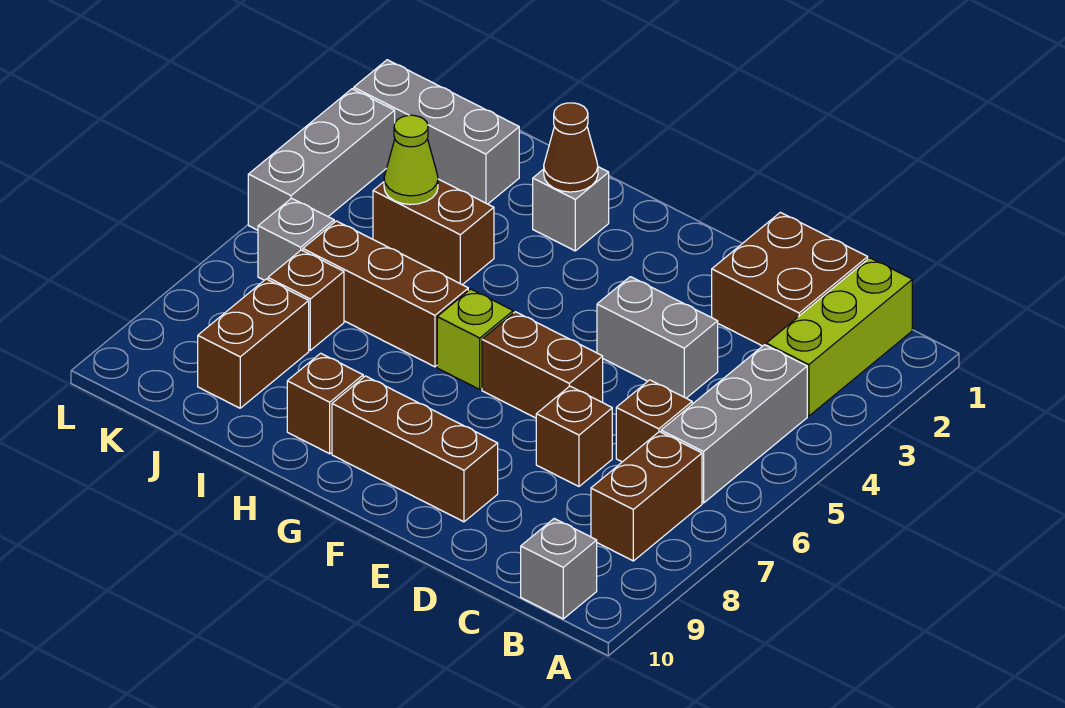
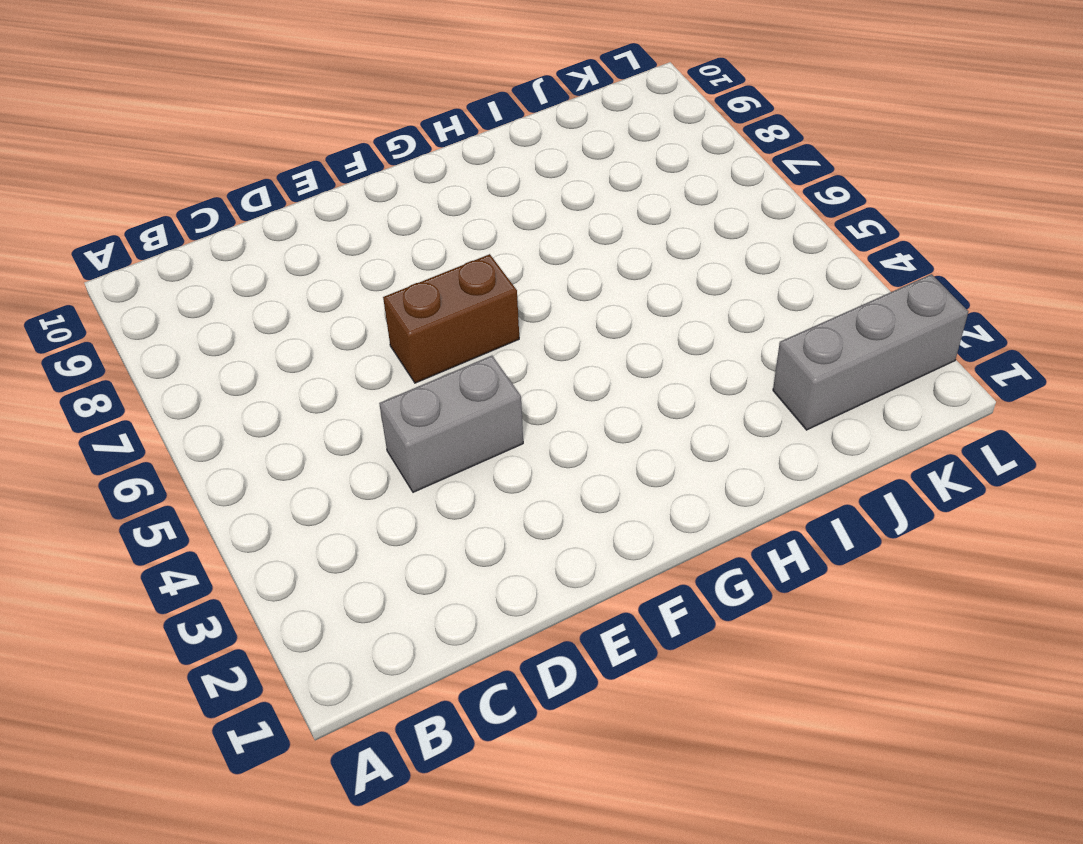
none -> lime brick B1:B3 level 1
none -> grey brick B4:B6 level 1
none -> brown brick B7:B8 level 1

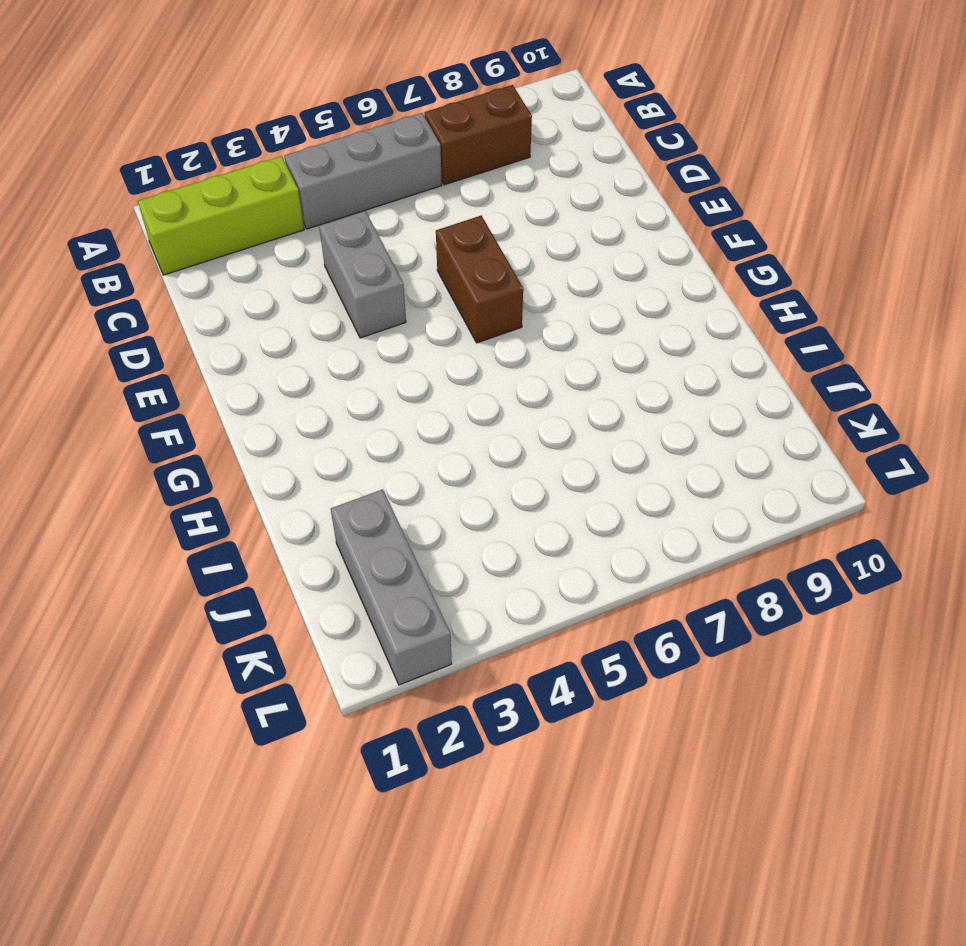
none -> grey brick B10 level 1
none -> brown brick C1:D2 level 1
none -> brown brick C6 level 1

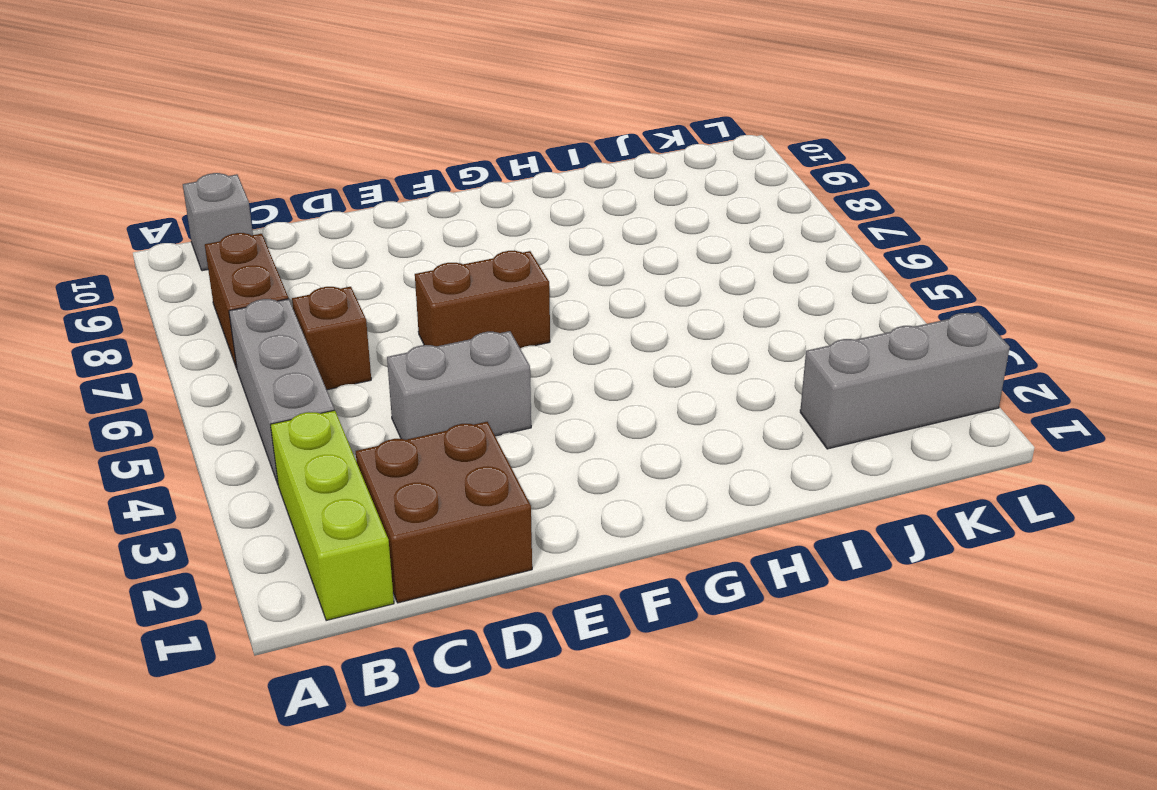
none -> brown brick D7 level 1
none -> brown brick E9:G9 level 1
none -> lime brick G6 level 1

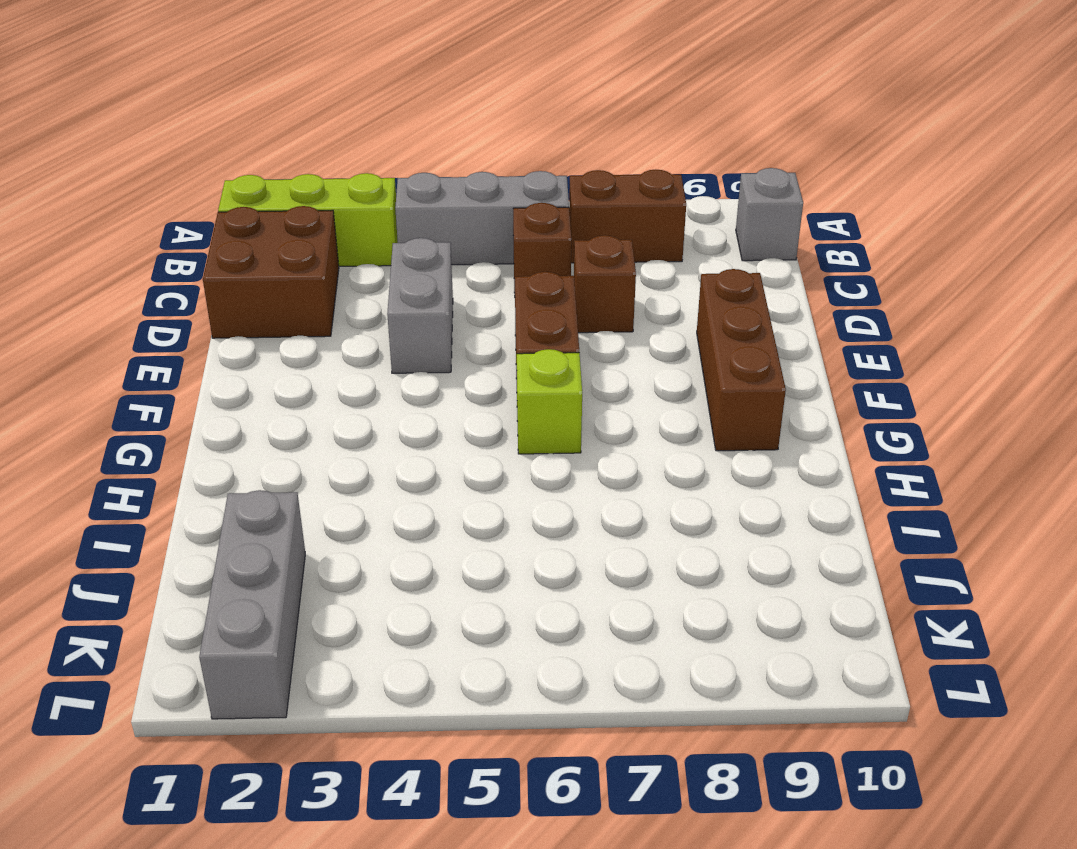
none -> grey brick H2 level 1
none -> brown brick H6:J6 level 1
none -> brown brick H9 level 1

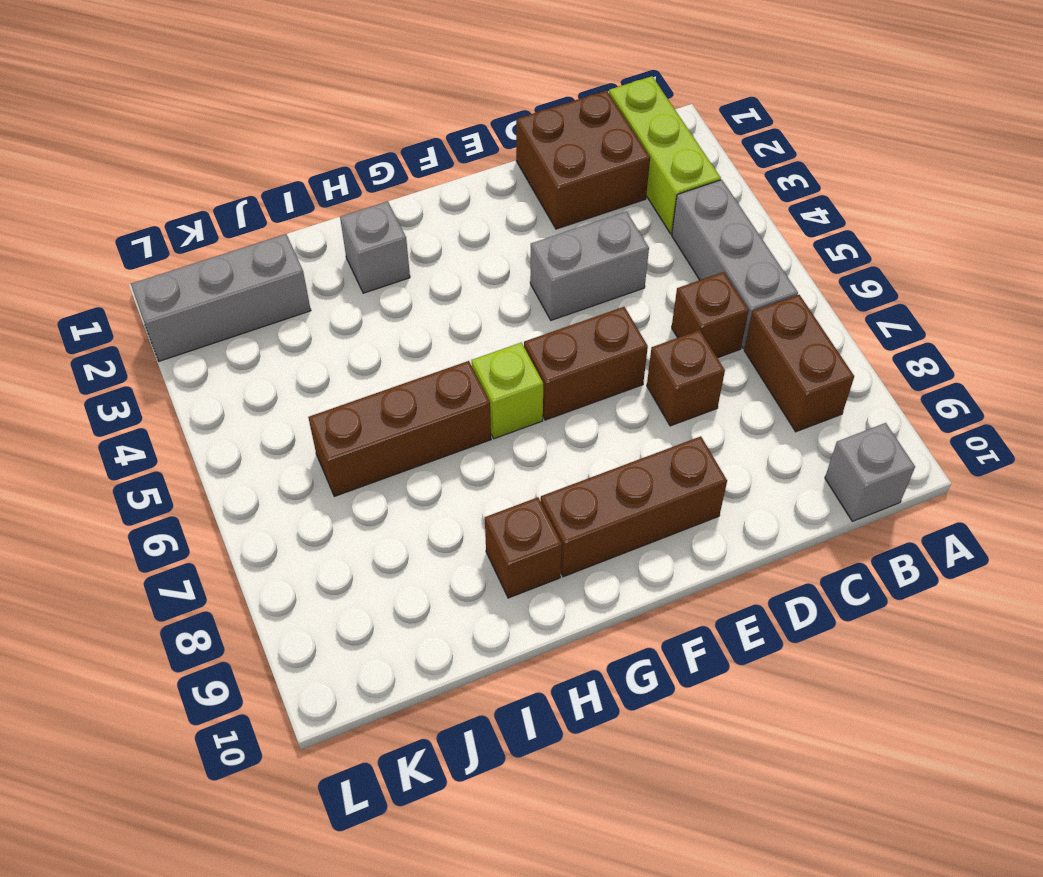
none -> brown brick I4:J4 level 1
none -> brown brick J7 level 1
none -> brown brick J8:J9 level 1

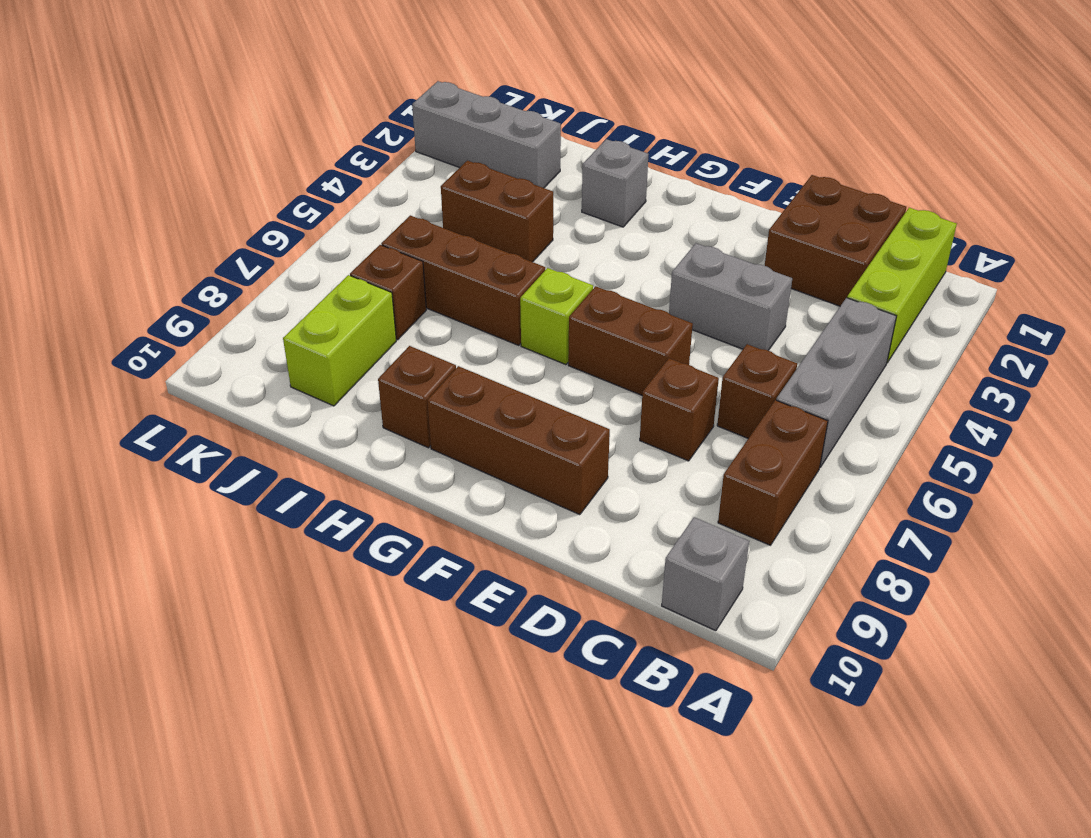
lime brick J8:J9 level 1 -> brown brick J8:J9 level 1
none -> grey brick K6 level 1
none -> grey brick L3:L5 level 1
none -> brown cone H2 level 2

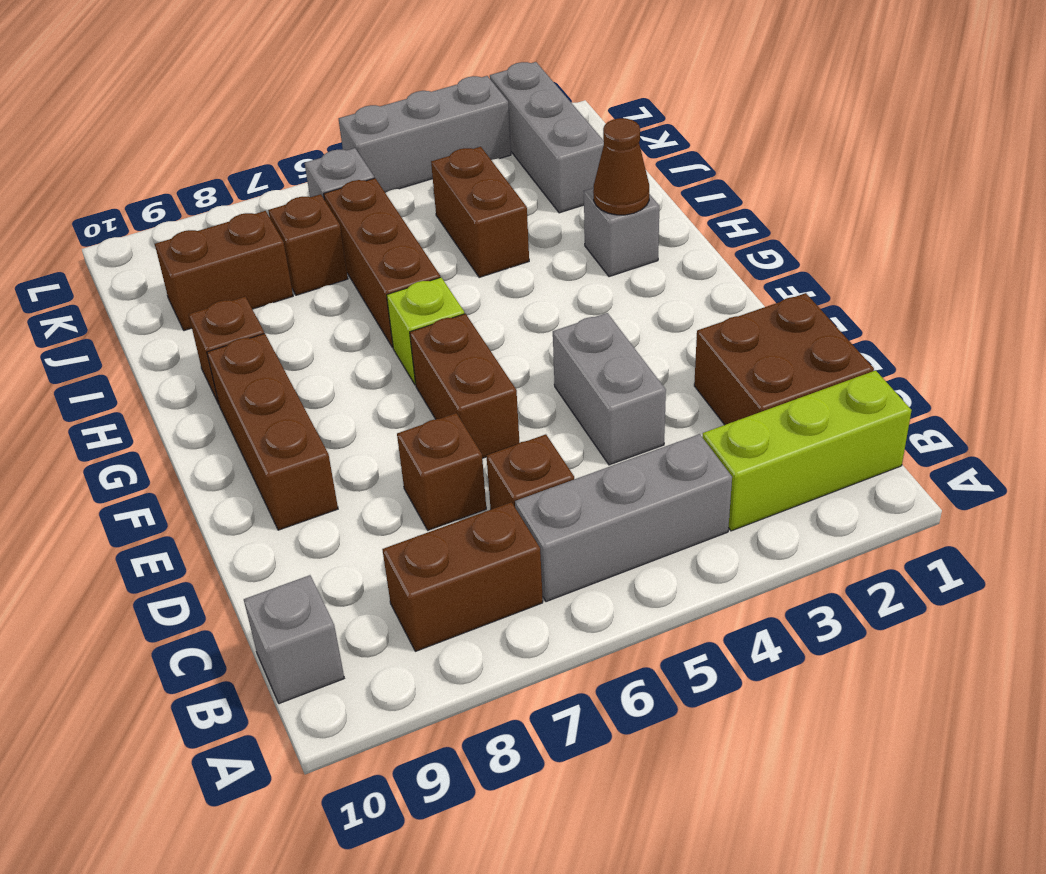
none -> lime cone J4 level 2

